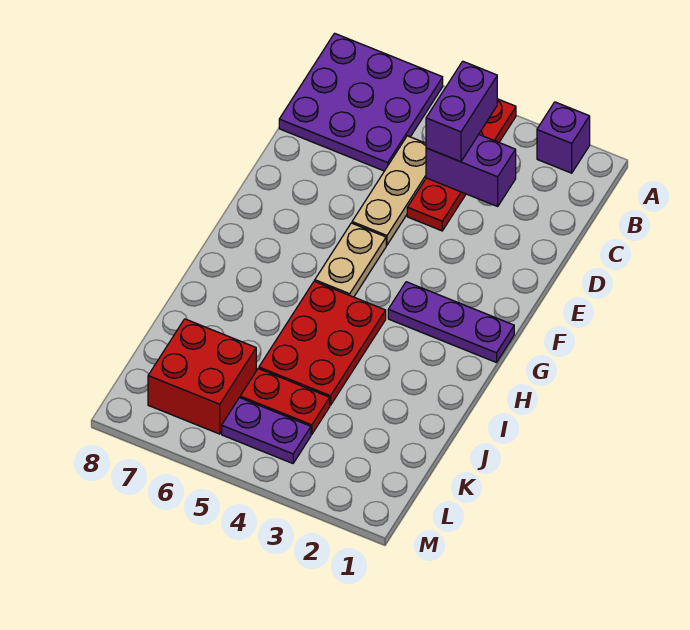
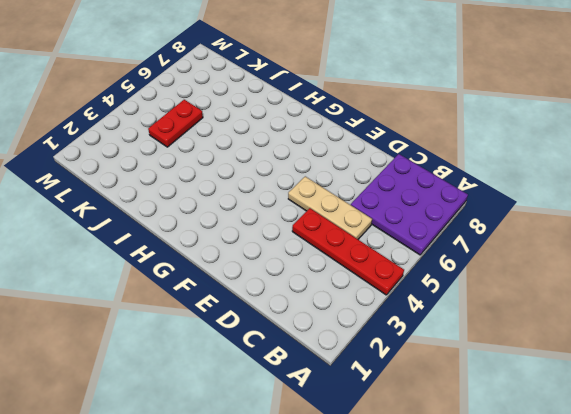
none -> purple brick A2 level 1
none -> tan plate F5:G5 level 1
none -> purple plate G1:G3 level 1

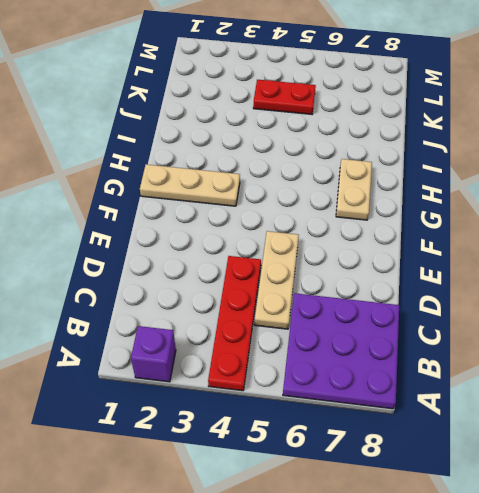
tan plate G1:G3 level 1 -> purple plate G1:G3 level 1
tan plate G7:H7 level 1 -> tan plate F5:G5 level 1
none -> red plate H4:J5 level 1
none -> red brick K6:L7 level 1
none -> purple plate L4:L5 level 1

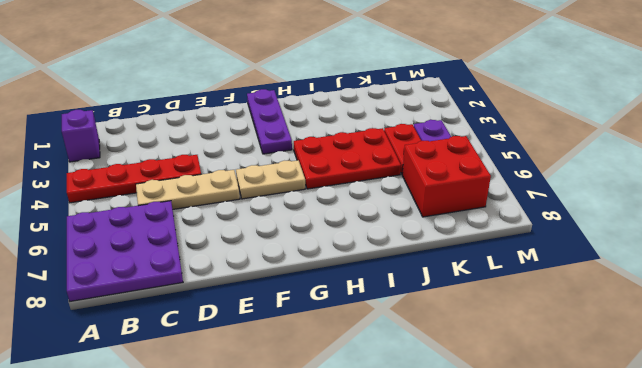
none -> purple brick C3:C4 level 2
none -> purple brick B4:C4 level 3

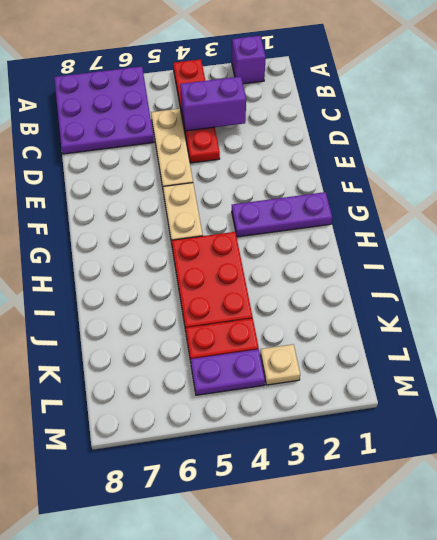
tan plate L3 level 1 -> none
none -> red brick K6:L7 level 1
none -> purple brick B4:C4 level 3

